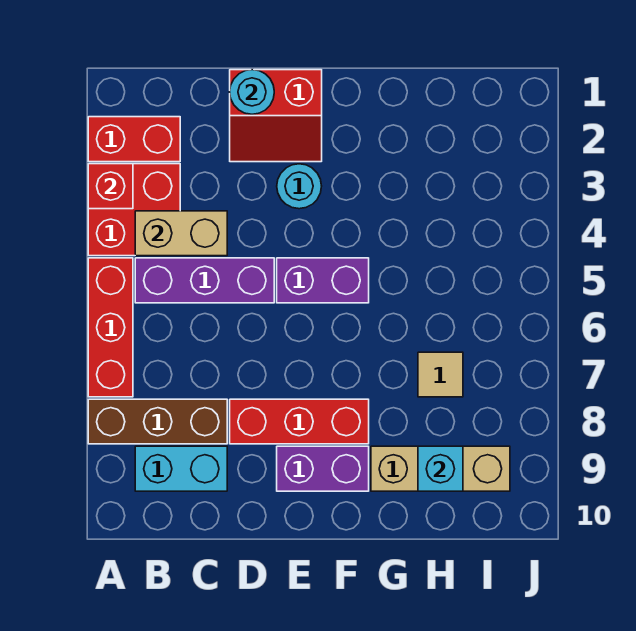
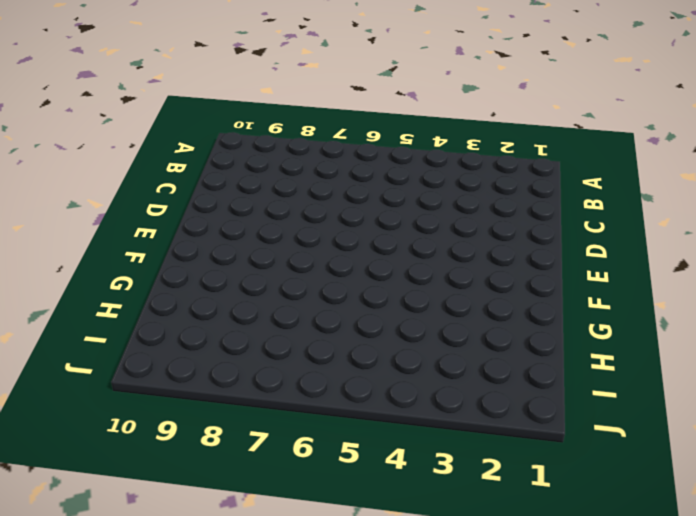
none -> red brick A2:B2 level 1
none -> red brick A3:B4 level 1
none -> red brick A5:A7 level 1

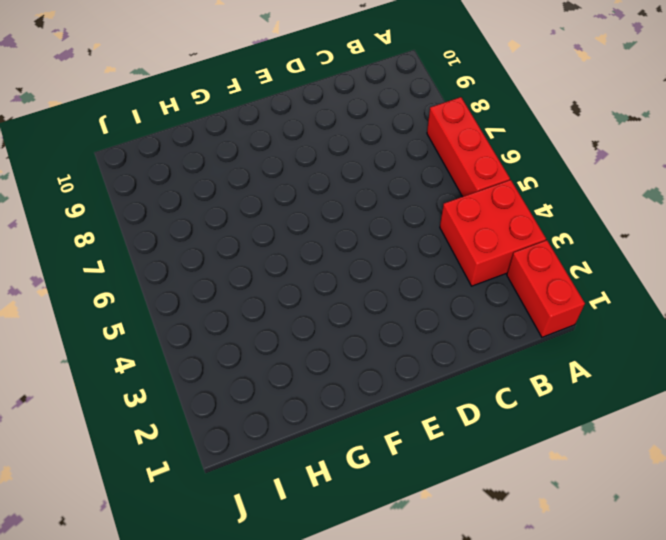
red brick A1:A2 level 1 -> red brick A2:B2 level 1
none -> brown brick A8:C8 level 1
none -> purple brick B5:D5 level 1
none -> cyan brick B9:C9 level 1

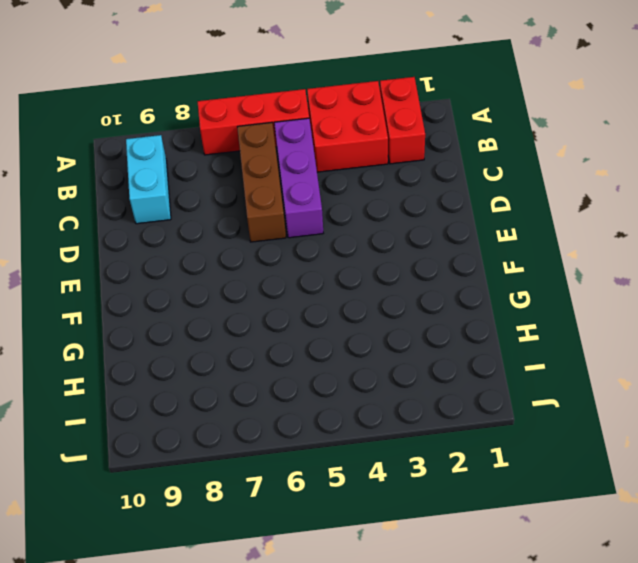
brown brick B6:D6 level 1 -> brown brick A8:C8 level 1
none -> red slope D1:E2 level 1 top 1
none -> red brick D8:F8 level 1
none -> cyan round brick E3 level 1

